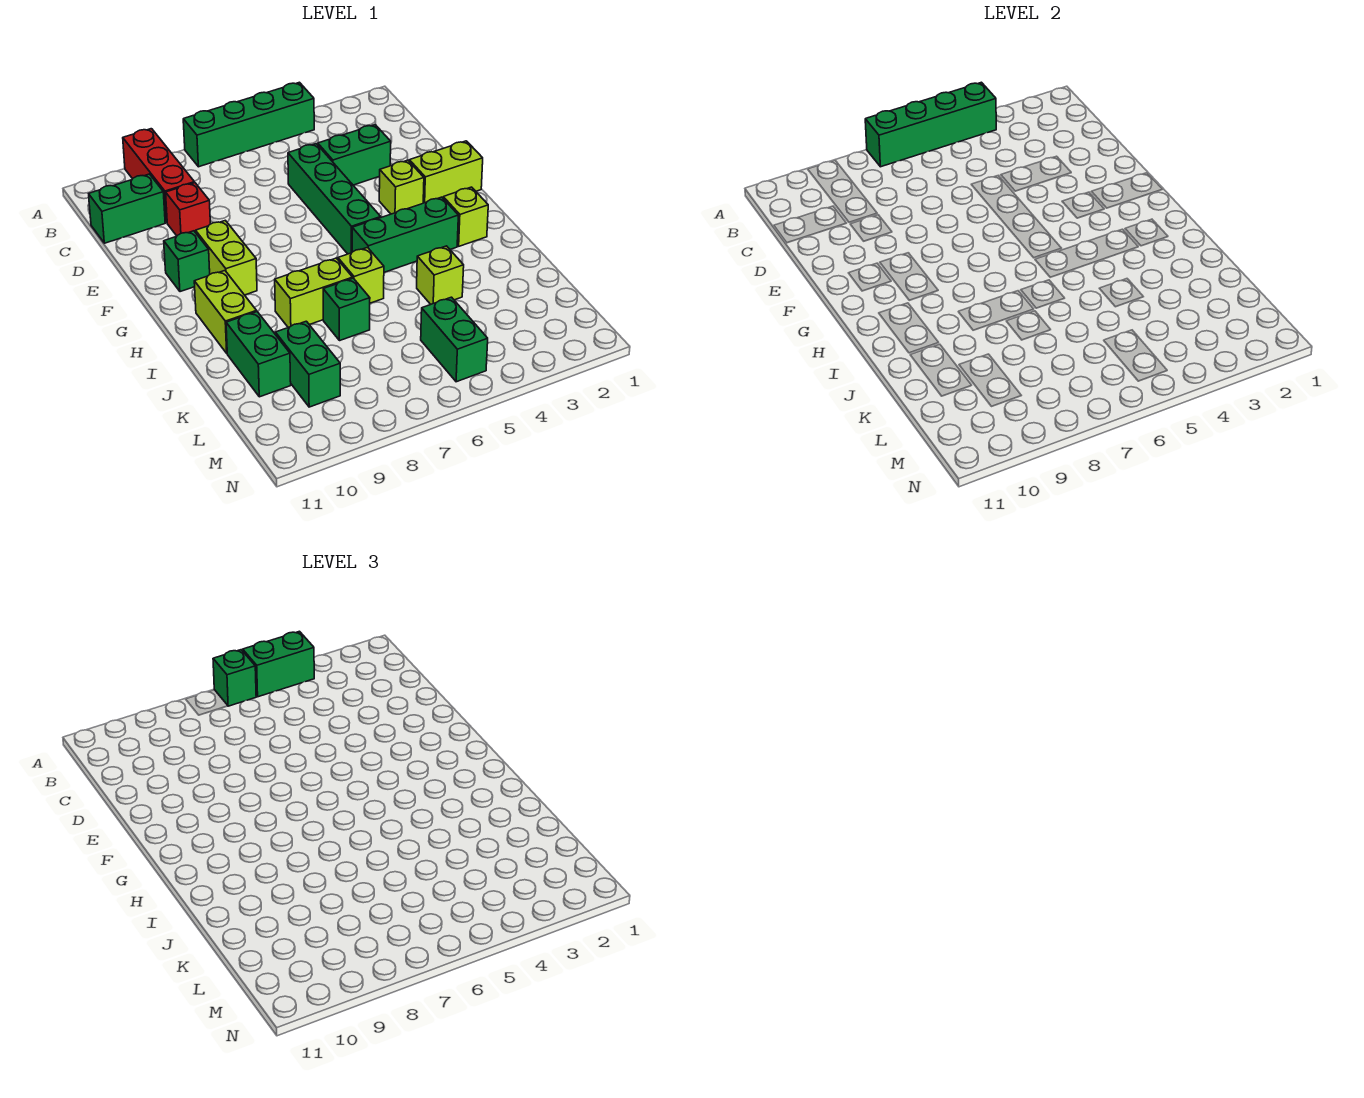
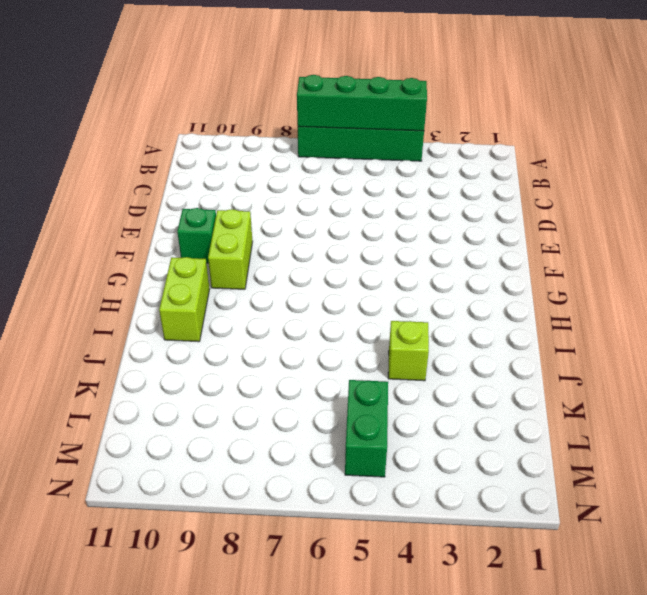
none -> red brick A9:C9 level 1
none -> green brick C10:C11 level 1
none -> green brick D3:D4 level 1

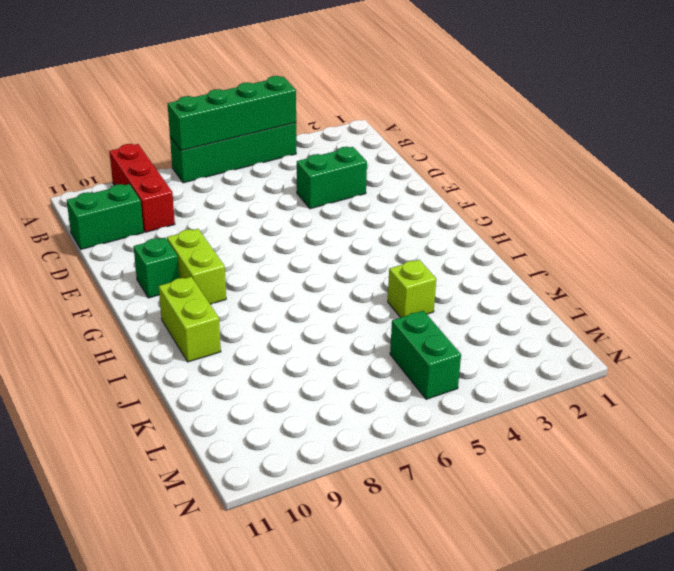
none -> green brick D5:G5 level 1
none -> red brick D9 level 1
none -> lime brick F1:F2 level 1

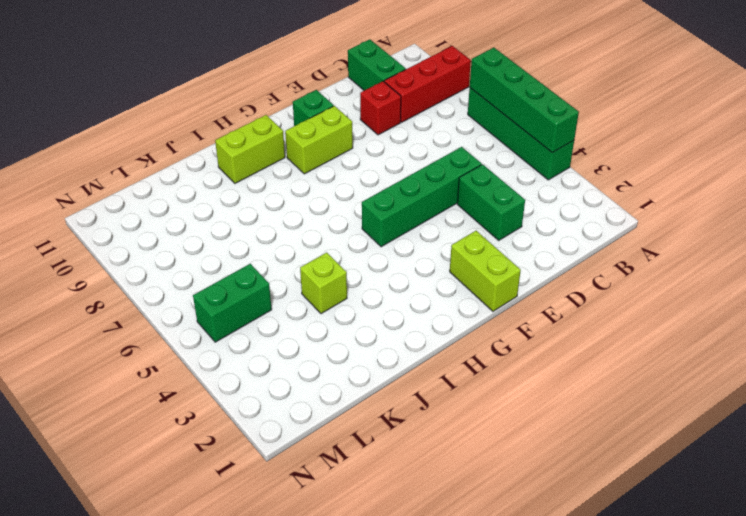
none -> lime brick F3 level 1
none -> lime brick H2 level 1
none -> green brick H3:H5 level 1

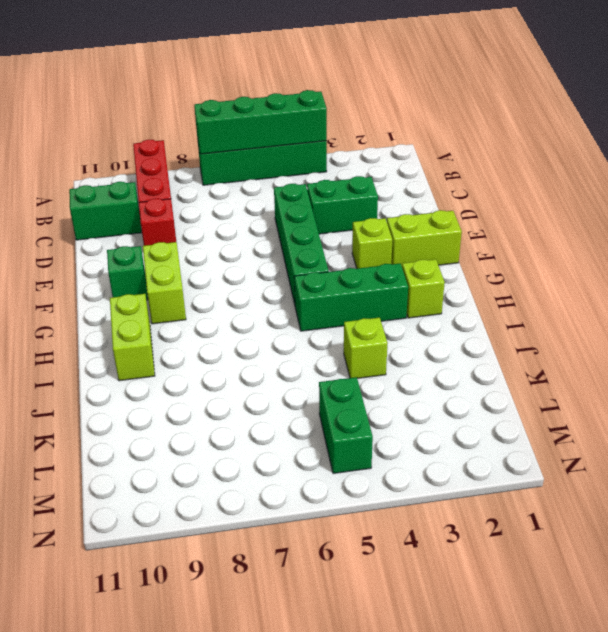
none -> lime brick I6 level 1
none -> lime brick I7:I8 level 1
none -> green brick J7 level 1

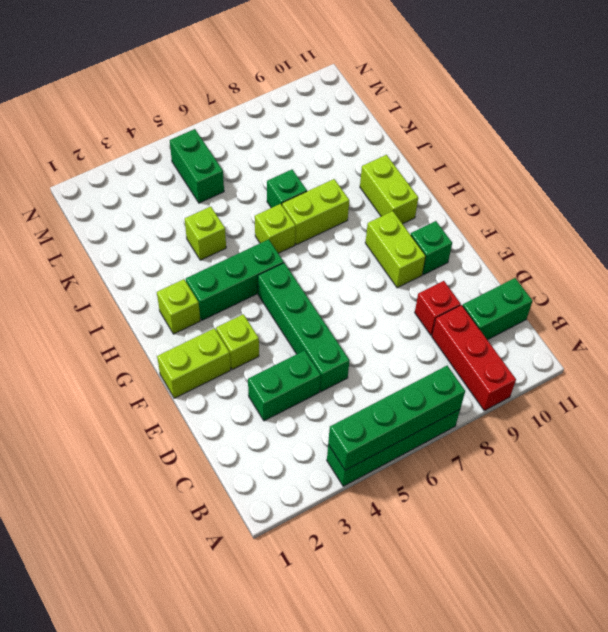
none -> green brick J10:K10 level 1
none -> green brick K9:L9 level 1
none -> green brick A4:A5 level 3

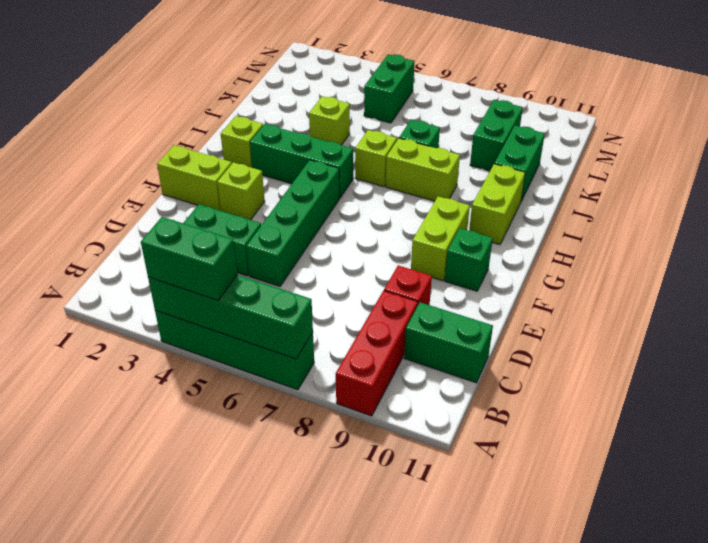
none -> green brick A6 level 3

